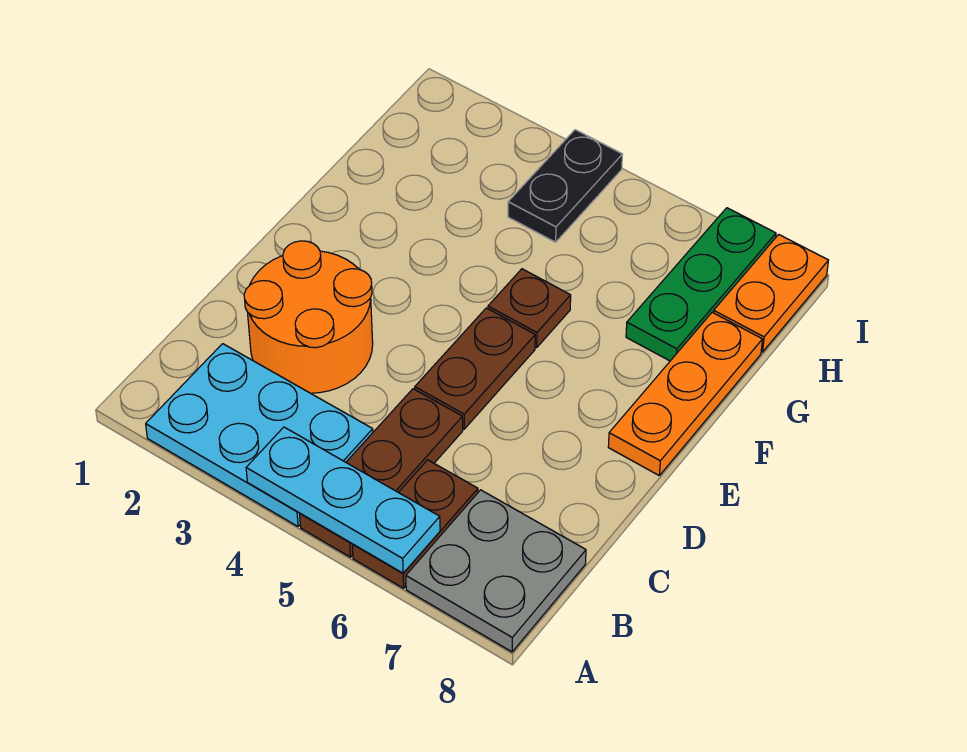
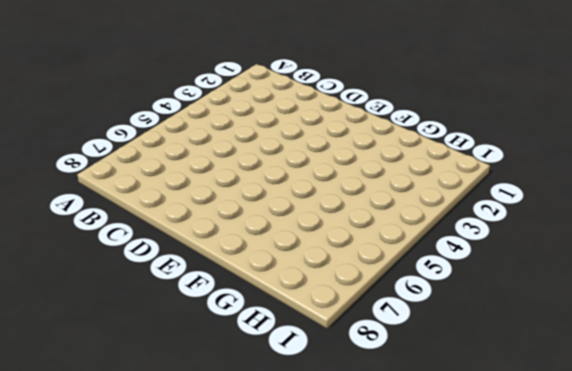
none -> cyan plate A2:B4 level 1
none -> brown plate A5:C5 level 1
none -> brown plate A6:B6 level 1

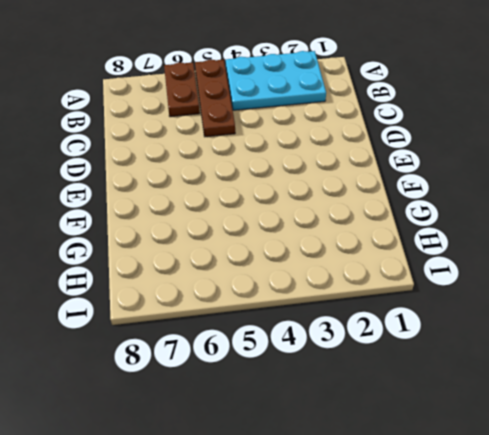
none -> grey plate A7:B8 level 1
none -> orange round brick C2:D3 level 1
none -> brown plate D5:E5 level 1

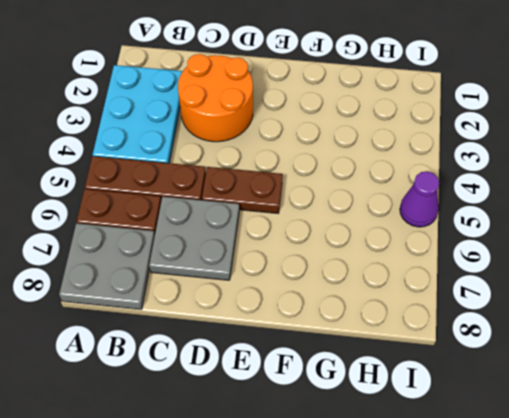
grey plate C6:D7 level 1 -> none
purple cone I5 level 1 -> none
none -> orange plate E8:G8 level 1
none -> brown plate F5 level 1
none -> green plate G7:I7 level 1

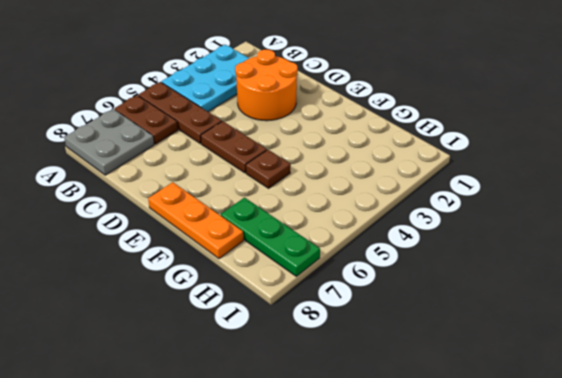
none -> black plate H4:I4 level 1
none -> orange plate H8:I8 level 1
none -> cyan plate A4:A6 level 2

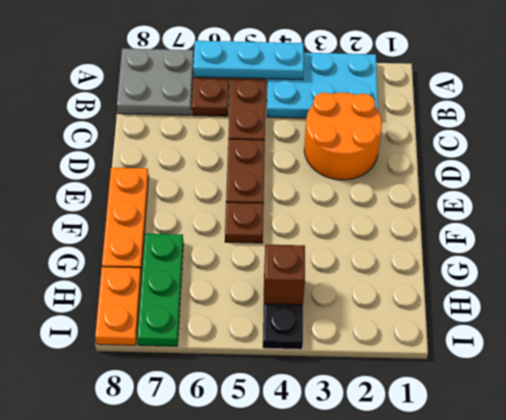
brown brick H4 level 2 -> none

